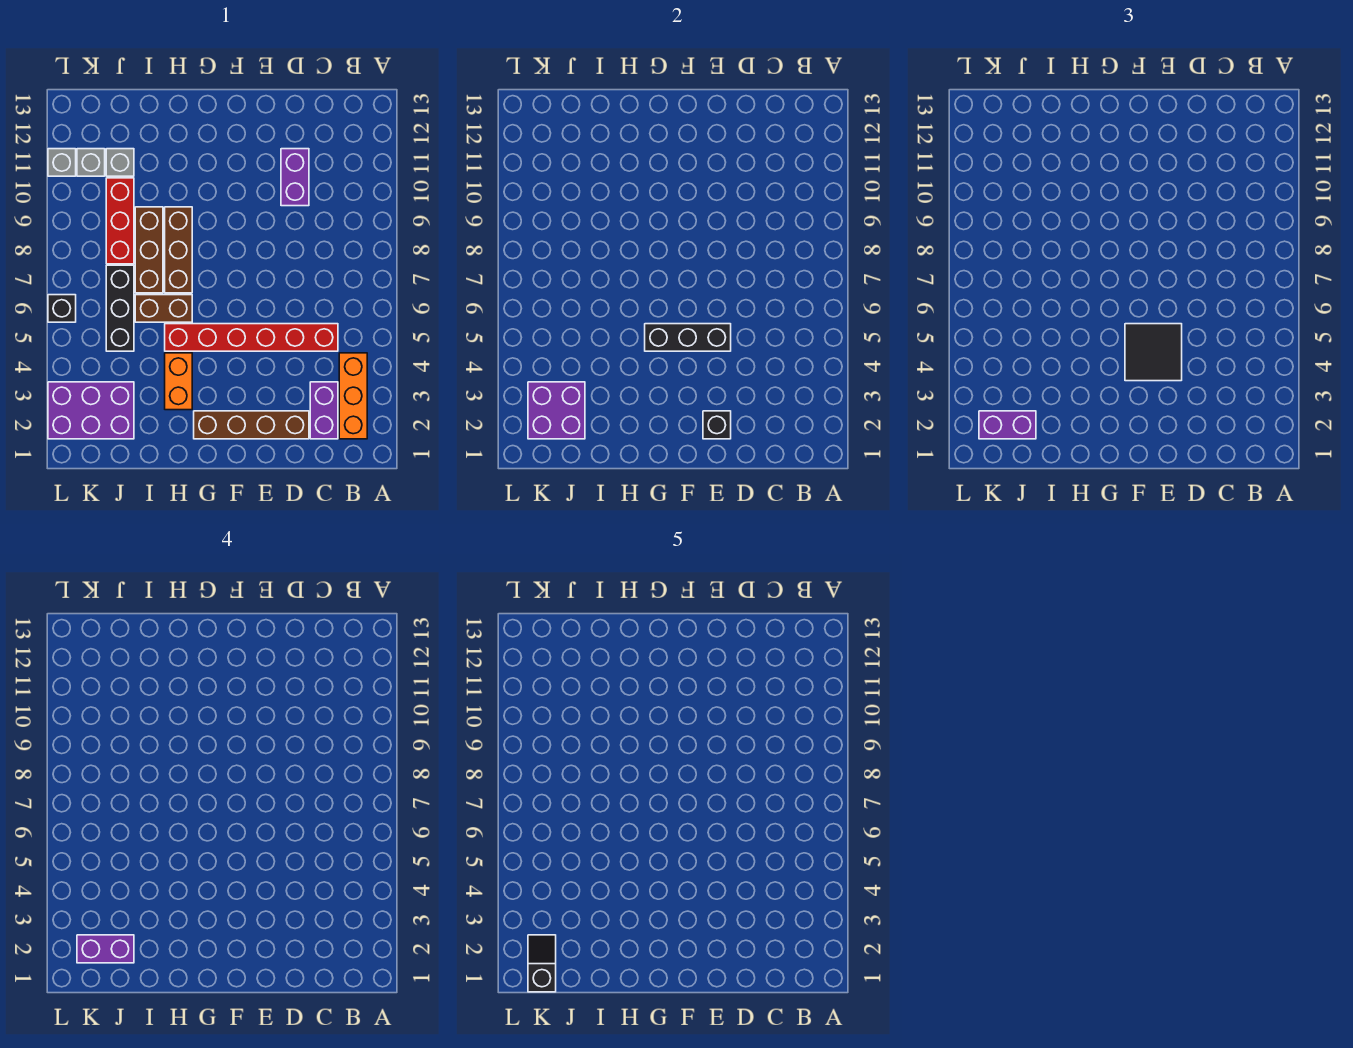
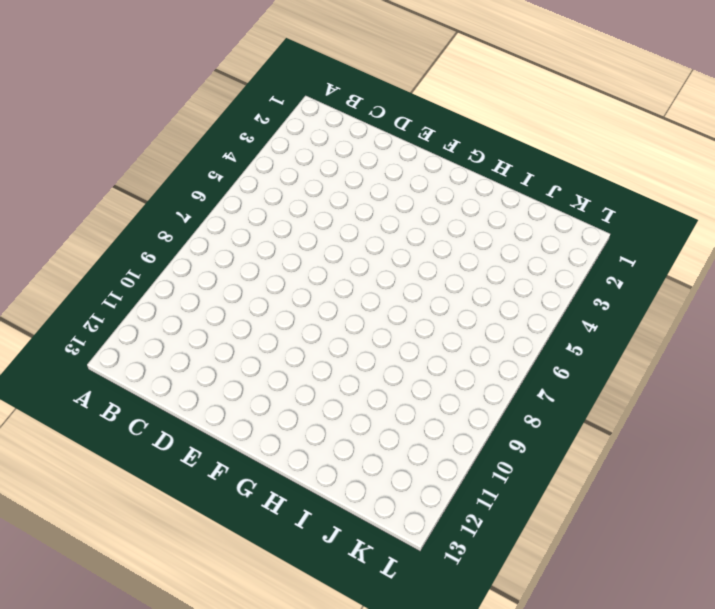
none -> orange brick B2:B4 level 1
none -> purple brick C2:C3 level 1
none -> red brick C5:H5 level 1

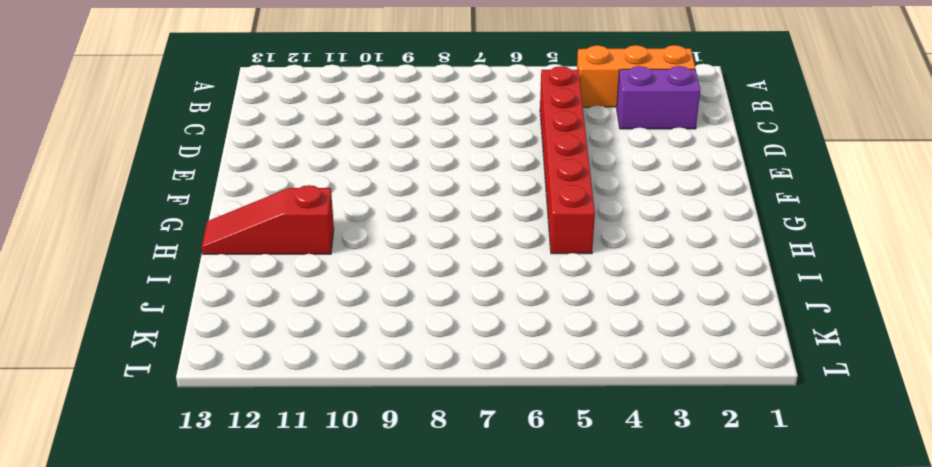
red slope H11:H13 level 1 top 11 -> none
none -> brown brick D2:G2 level 1
none -> purple brick D10:D11 level 1
none -> orange brick H3:H4 level 1

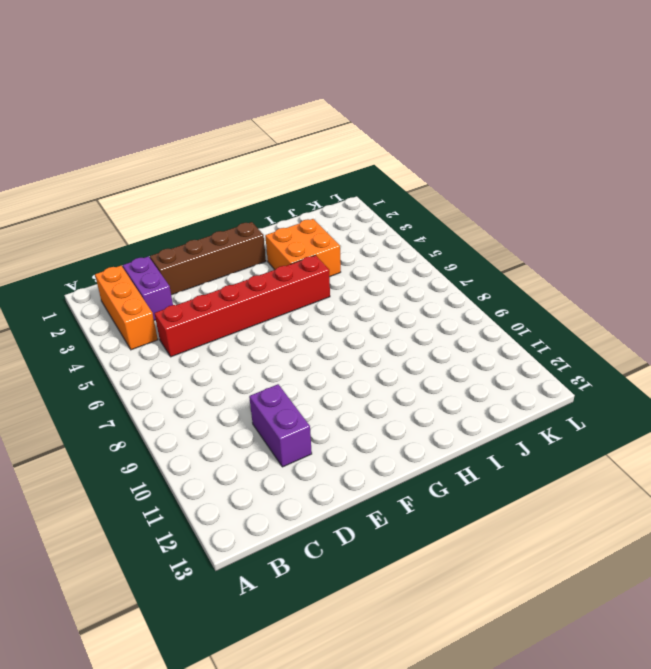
orange brick H3:I4 level 1 -> orange brick H3:H4 level 1
none -> brown brick H6:I6 level 1
none -> brown brick H7:H9 level 1
none -> brown brick I7:I9 level 1

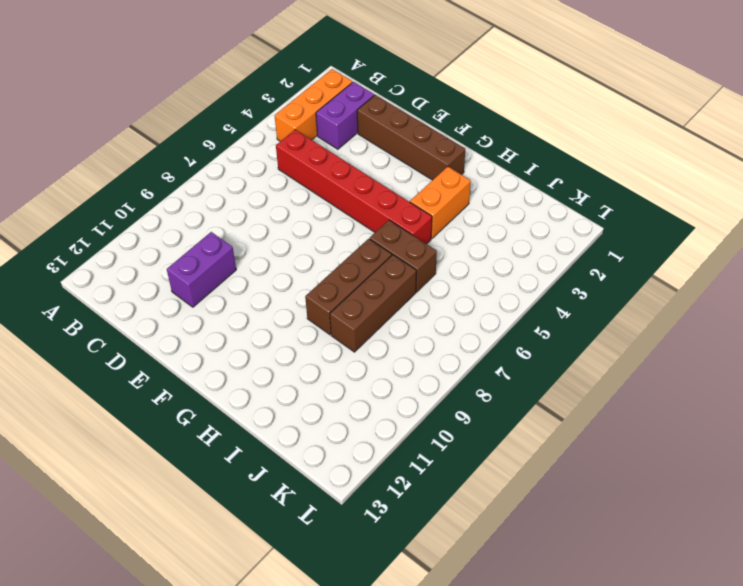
none -> purple brick J2:L3 level 1
none -> black brick J5:J7 level 1
none -> red brick J8:J10 level 1

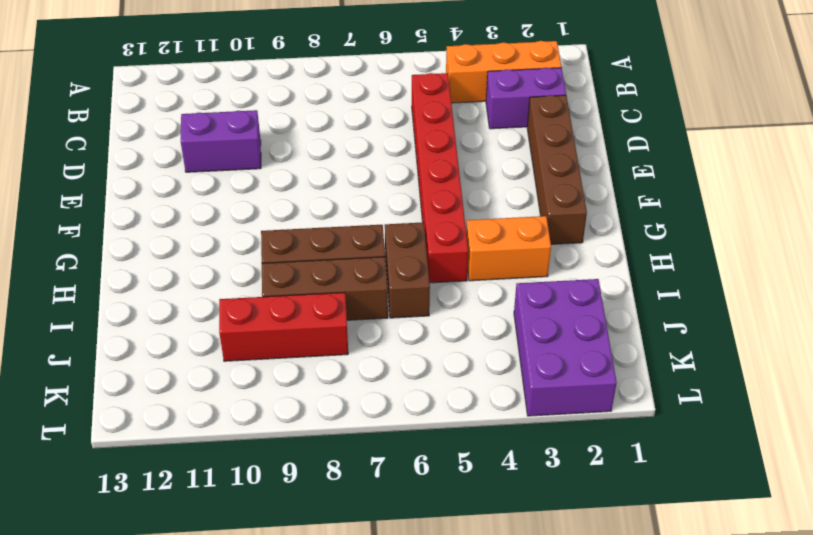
none -> black brick J5:J7 level 1
none -> grey brick J11 level 1
none -> grey brick K11 level 1

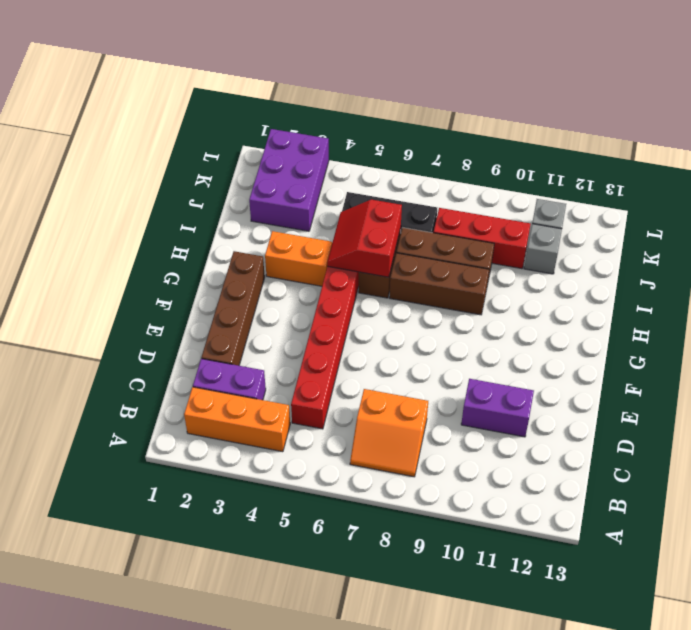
orange slope B7:C8 level 1 top C -> none
red slope H5:I6 level 2 top 6 -> none
none -> black brick L6 level 1
none -> grey brick L11 level 1
none -> black brick E2 level 2

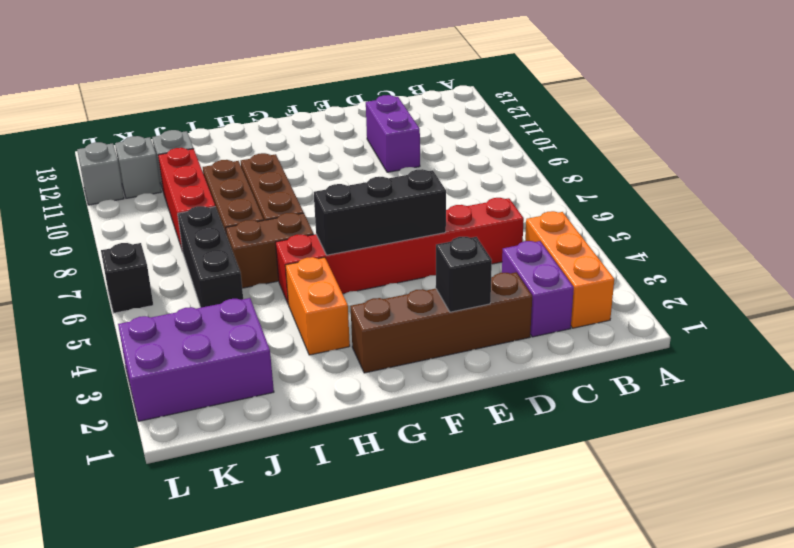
none -> purple brick J2:K3 level 2
none -> black tile E4:F5 level 3
none -> purple brick J2:K2 level 3

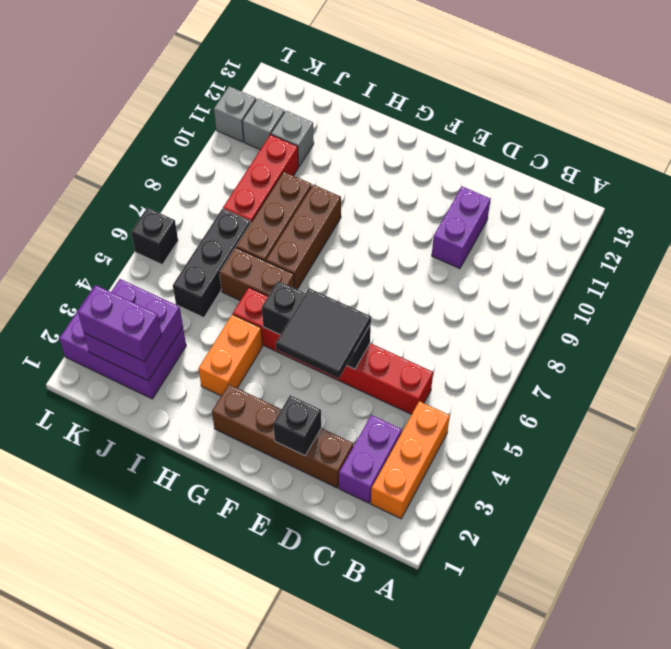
none -> purple brick J2:K2 level 4
none -> black slope K1:K2 level 5 top 1

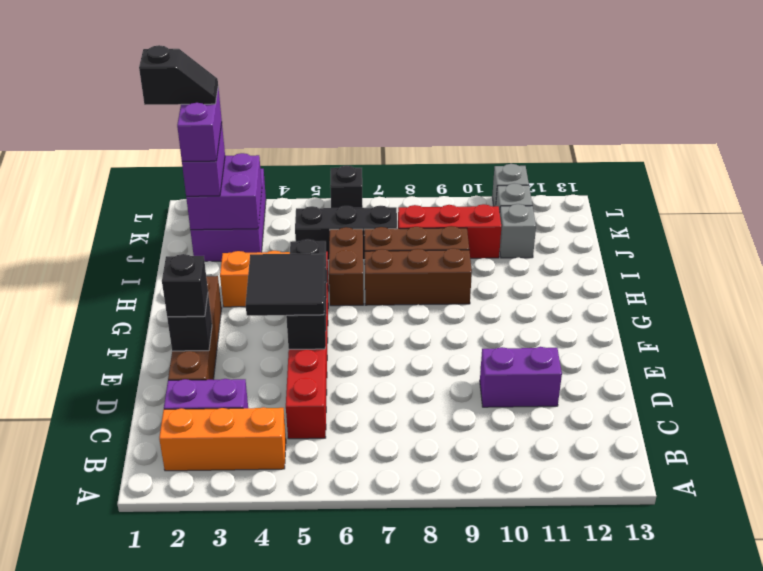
black brick E2 level 3 -> none

